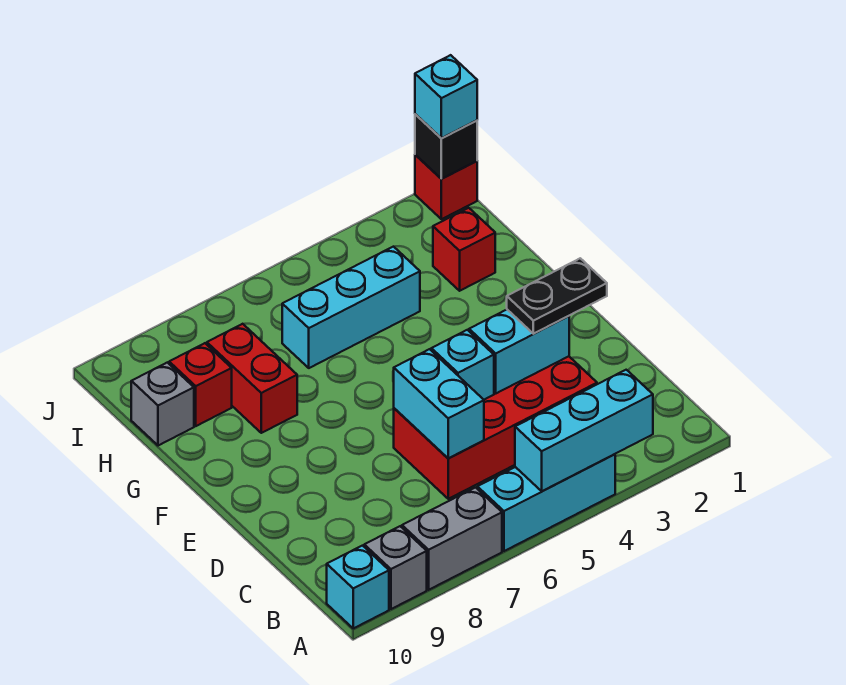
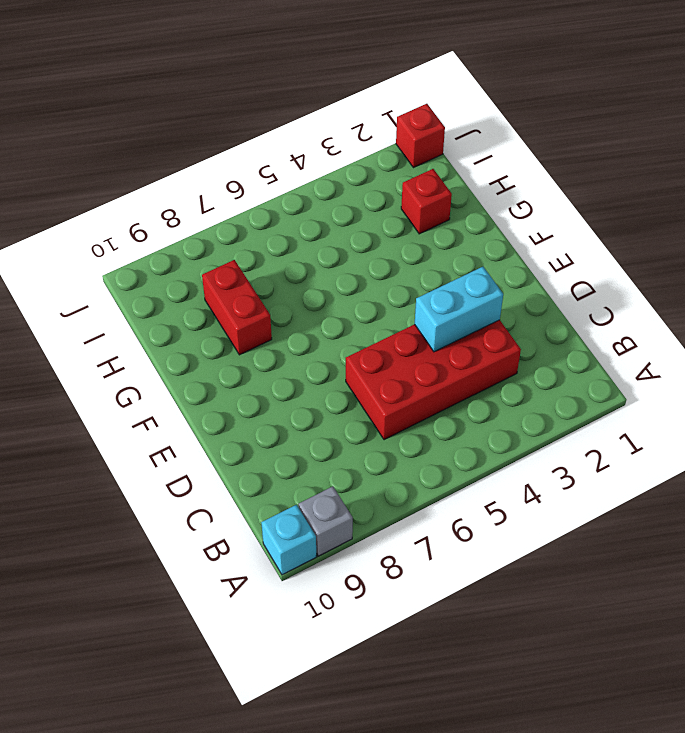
none -> cyan brick A4:A6 level 1
none -> grey brick A7:A8 level 1
none -> cyan brick H4:H6 level 1

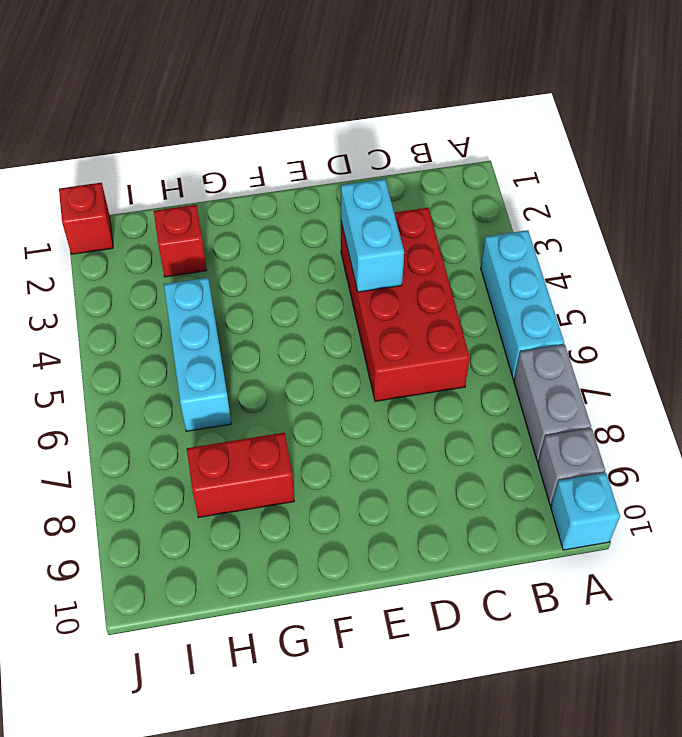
none -> red brick H9 level 1
none -> grey brick H10 level 1
none -> cyan brick A3:A5 level 2

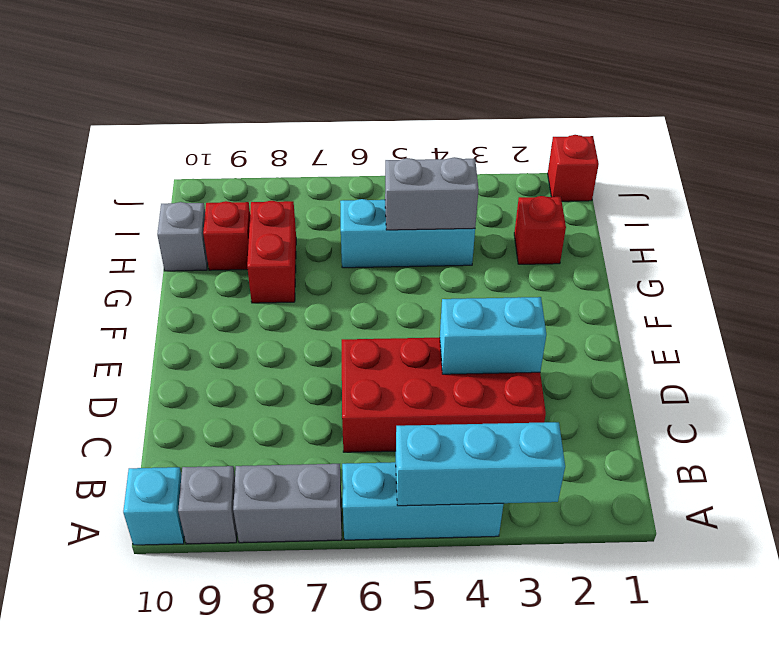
grey brick H4:H5 level 2 -> none
none -> cyan brick C6:D6 level 2
none -> cyan brick D5 level 2
none -> black brick J1 level 2

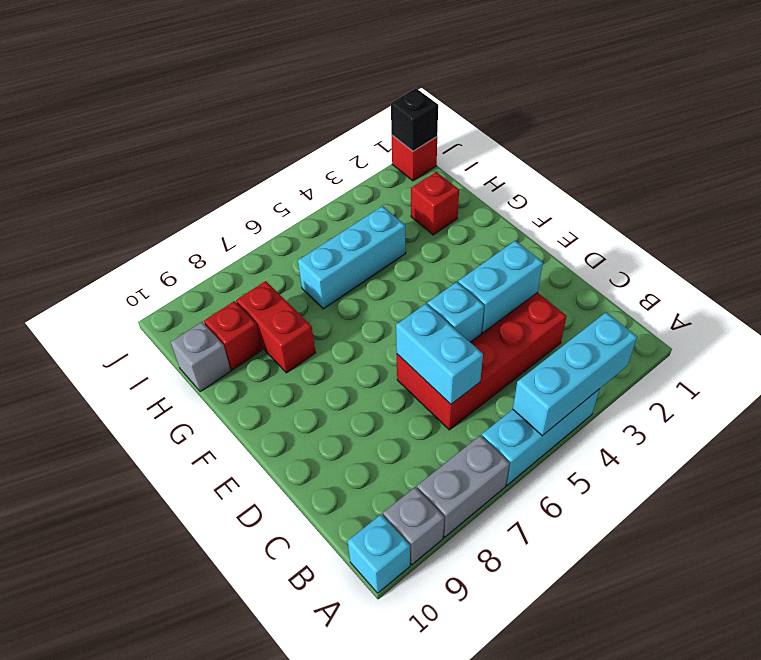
none -> black plate D2:D3 level 3
none -> cyan brick J1 level 3

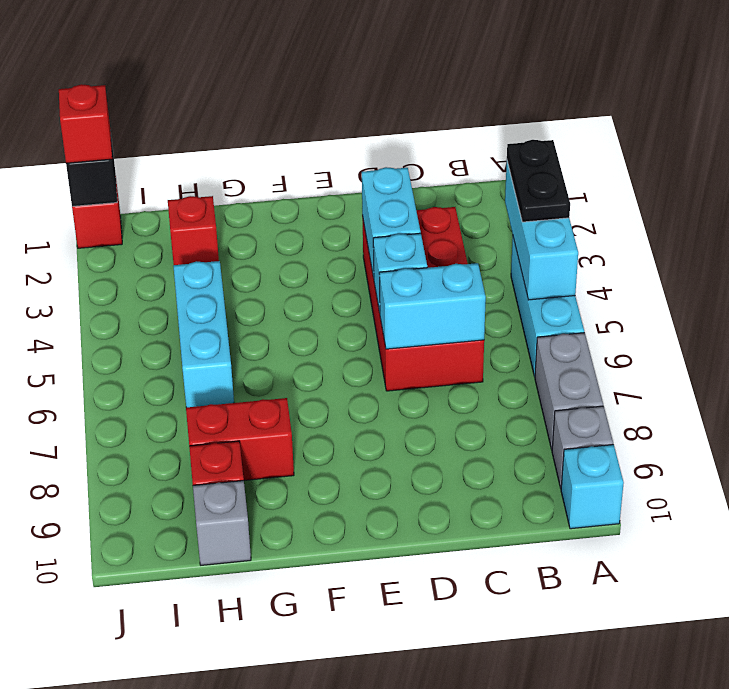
black plate A3:A4 level 3 -> black plate D2:D3 level 3
red brick J1 level 3 -> cyan brick J1 level 3

